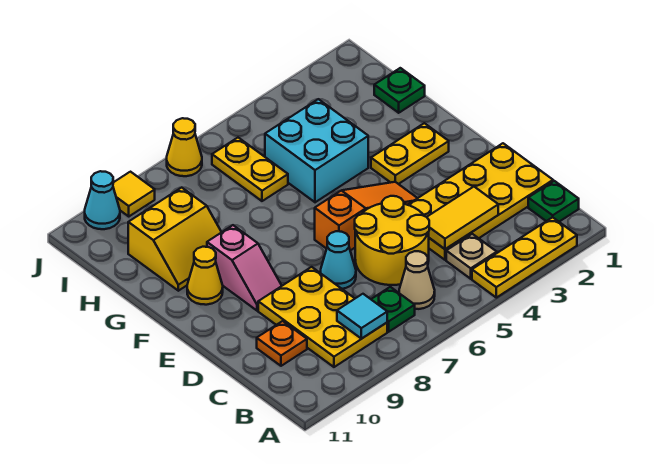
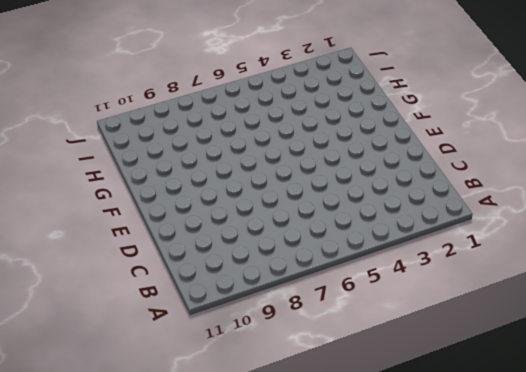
none -> yellow plate A2:A4 level 1
none -> green plate B1 level 1
none -> tan plate B4 level 1

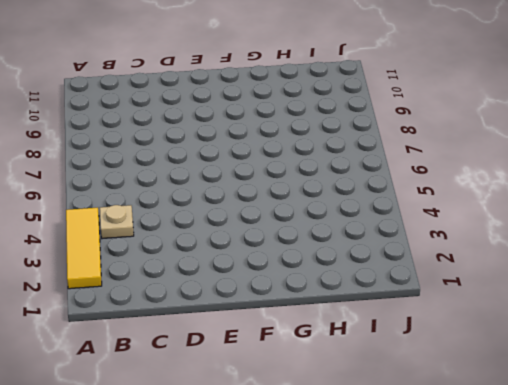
yellow tile A2:A4 level 1 -> yellow plate A2:A4 level 1
none -> green plate B1 level 1
none -> tan cone B6 level 1
none -> green plate B7 level 1

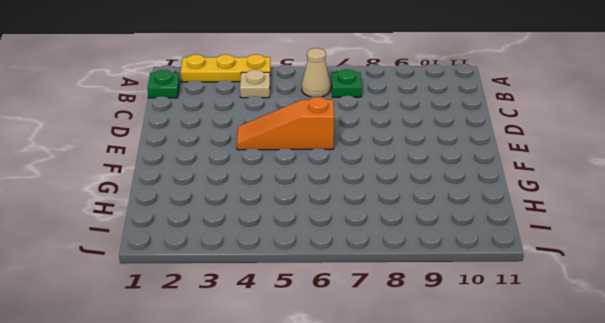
none -> yellow plate B8:D9 level 1
none -> yellow plate C1:D4 level 1
none -> yellow round brick C5:D6 level 1

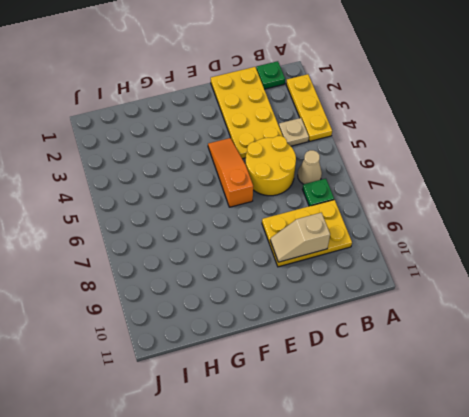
tan slope C9:D9 level 2 top C -> none
none -> orange plate C10 level 1
none -> cyan cone D7 level 1
none -> pink slope E9:F9 level 1 top F

